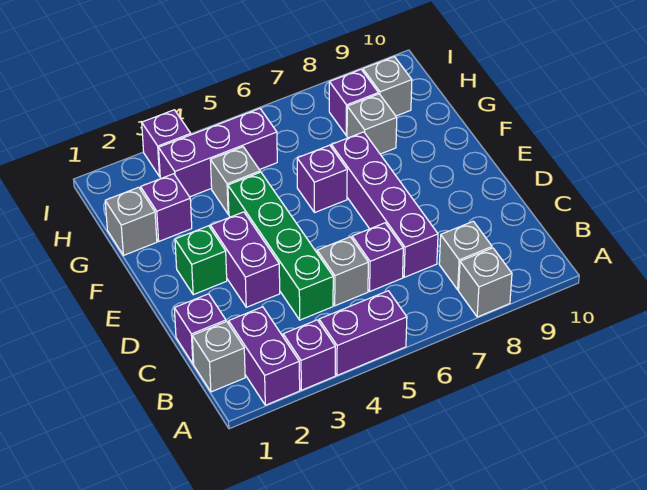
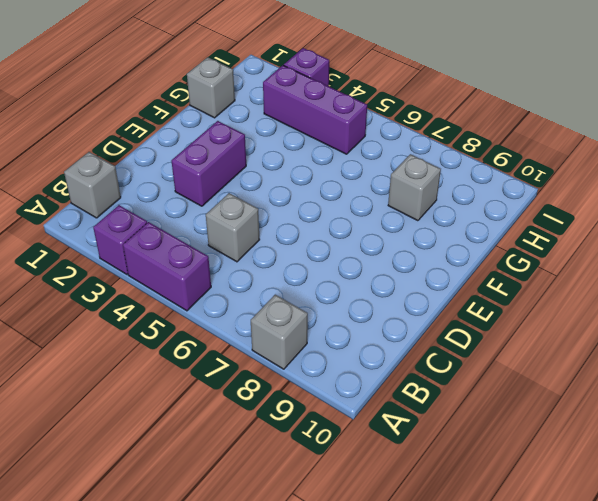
none -> purple brick A2:B2 level 1
none -> grey brick B8 level 1
none -> purple brick C1 level 1

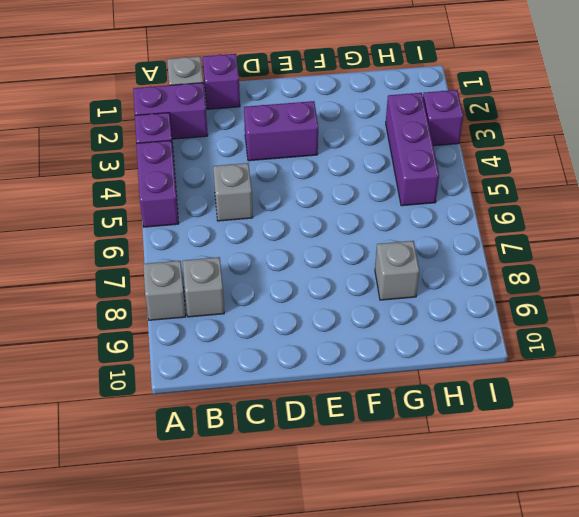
none -> green brick C4:F4 level 1
none -> purple brick C6 level 1
none -> purple brick C7:F7 level 1

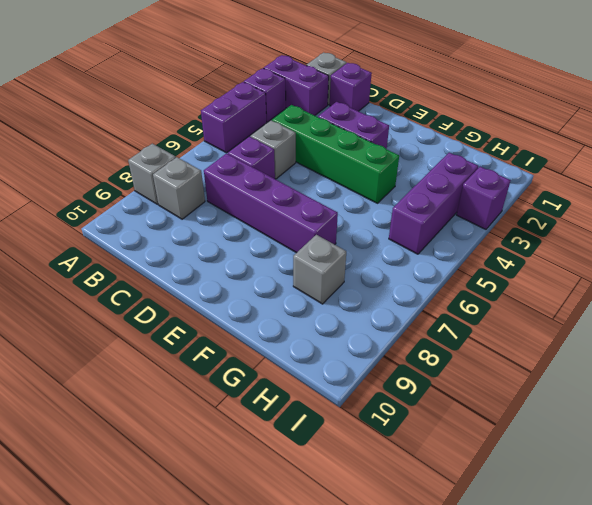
none -> green brick E2 level 1
none -> purple brick F6 level 1
none -> grey brick G1 level 1

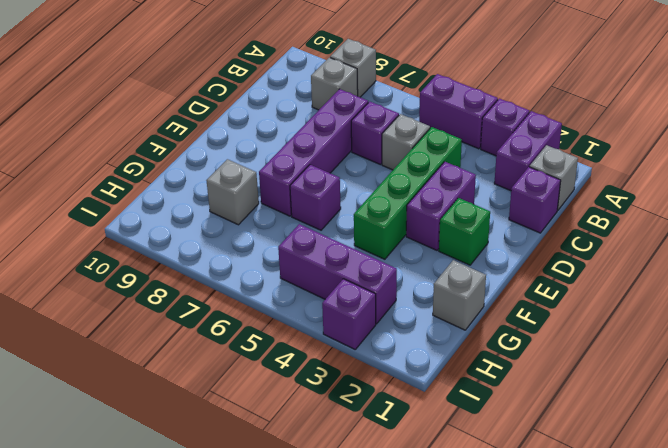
none -> purple brick G2 level 1
none -> grey brick G4 level 1
none -> purple brick H8 level 1

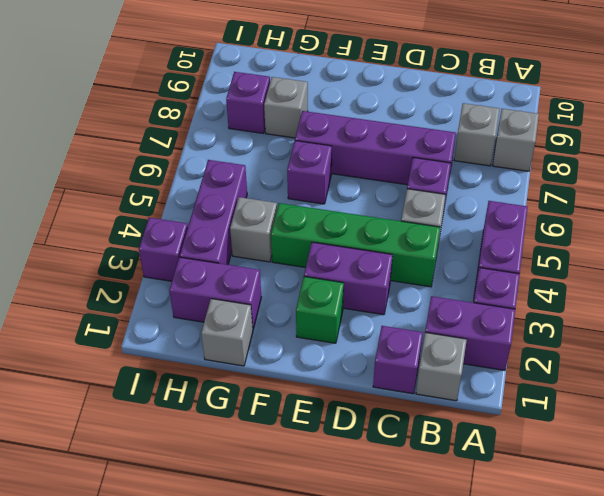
purple brick G2:H2 level 1 -> purple brick G2 level 1
none -> grey brick H9 level 1

